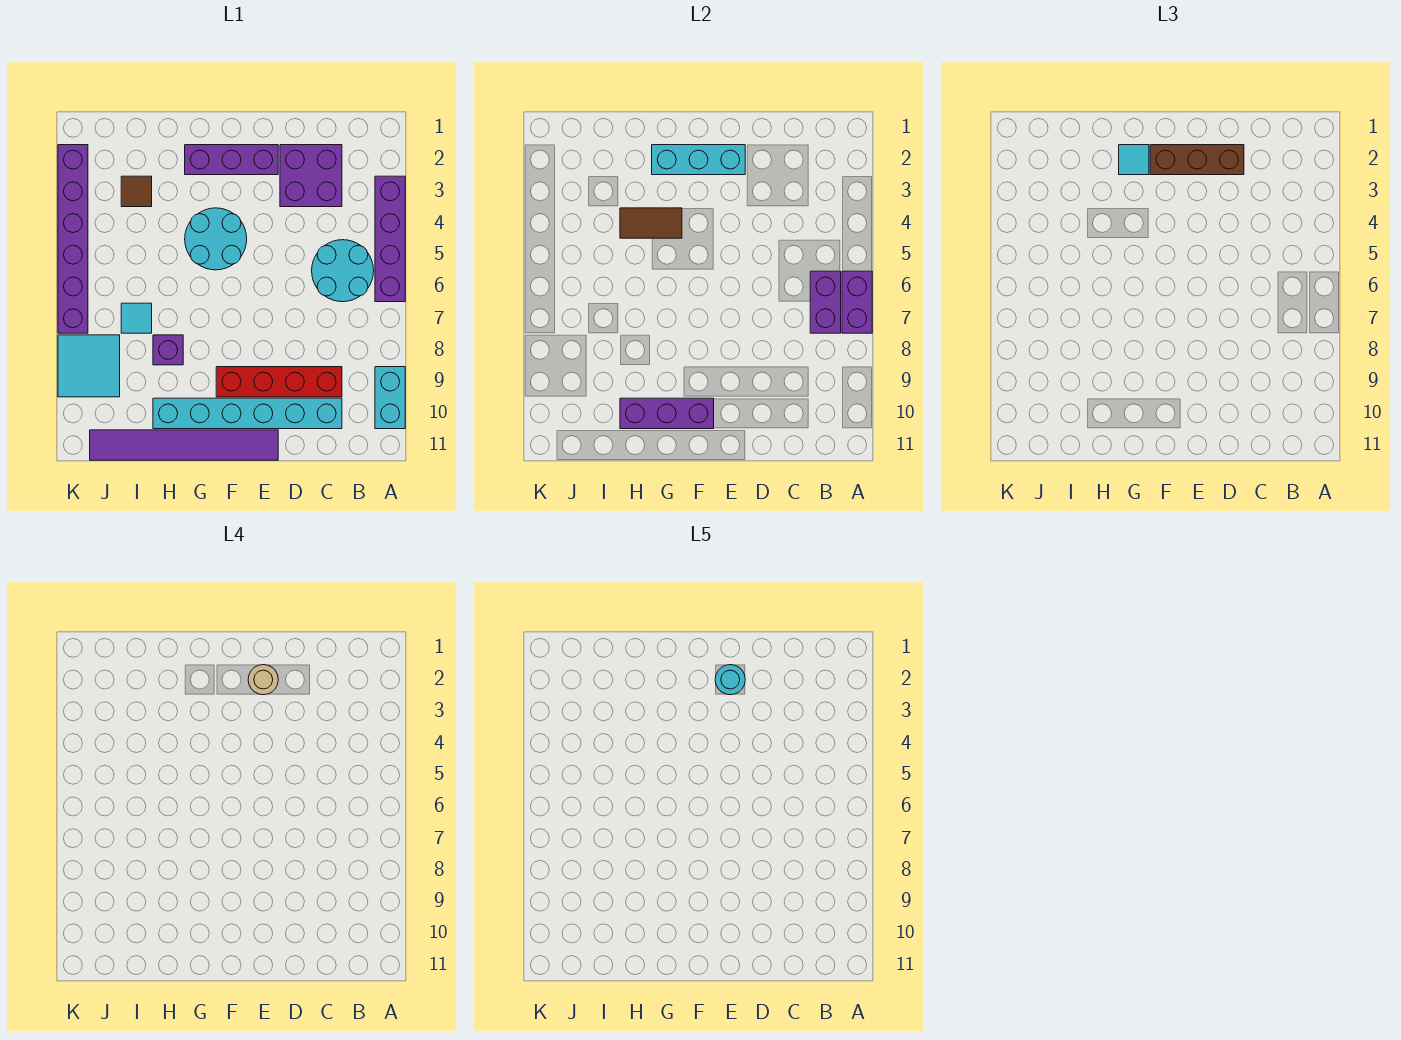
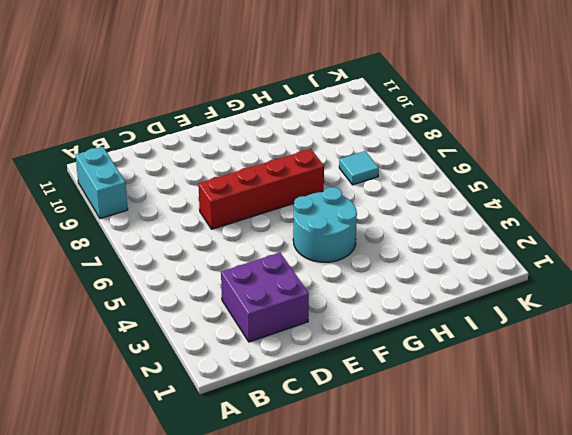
red brick D7:G7 level 1 -> red brick C9:F9 level 1
none -> purple brick A3:A6 level 1
none -> cyan round brick B5:C6 level 1
none -> cyan brick C10:H10 level 1

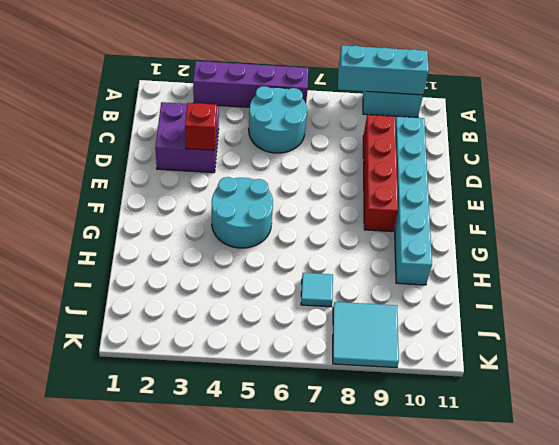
cyan brick A8:A10 level 2 -> cyan brick E2:G2 level 2
red brick D3 level 2 -> none
none -> purple brick E2:G2 level 1
none -> purple tile E11:J11 level 1
none -> purple brick H8 level 1

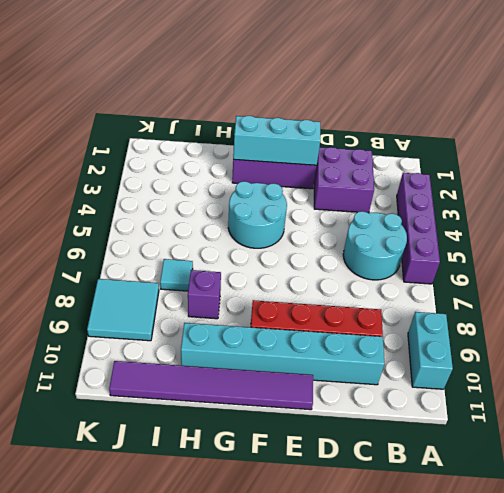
none -> brown tile I3 level 1
none -> purple brick K2:K7 level 1
none -> purple brick A6:A7 level 2

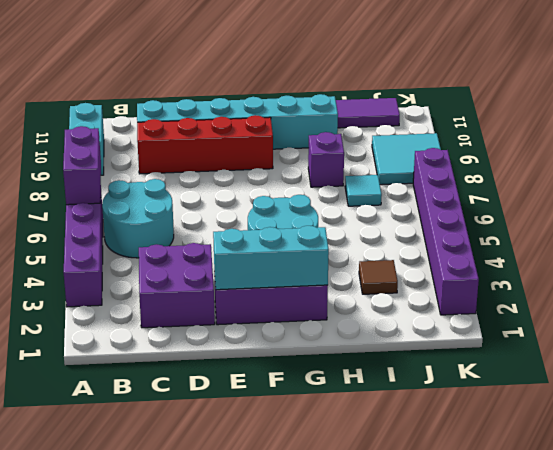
none -> purple brick B6:B7 level 2
none -> purple brick F10:H10 level 2
none -> brown tile G4:H4 level 2

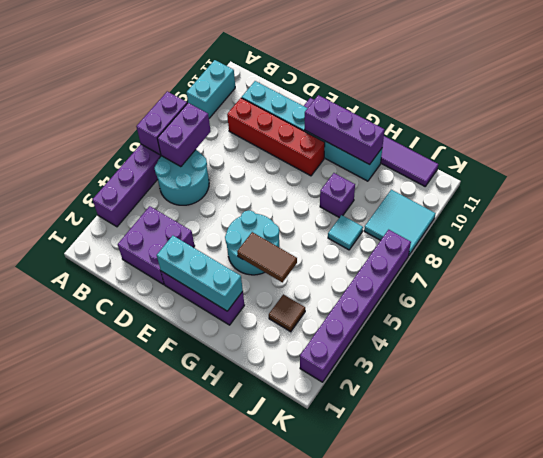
none -> brown brick D2:F2 level 3
none -> cyan tile G2 level 3
none -> tan round brick E2 level 4

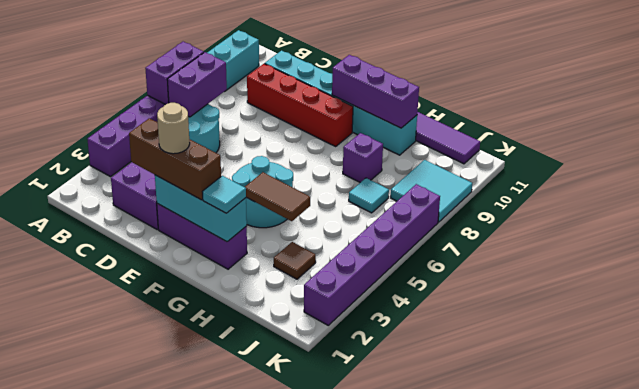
none -> cyan round brick E2 level 5

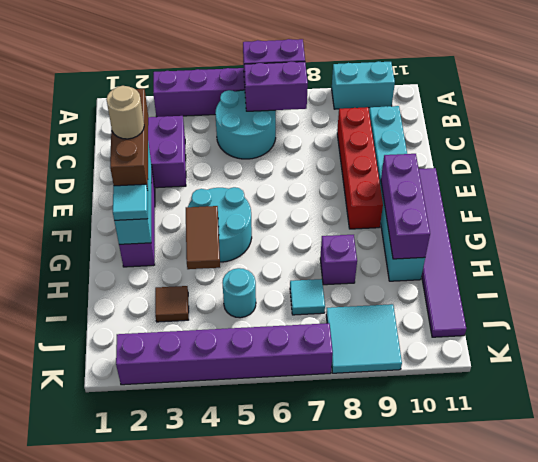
cyan round brick I5 level 1 -> cyan round brick E2 level 5

